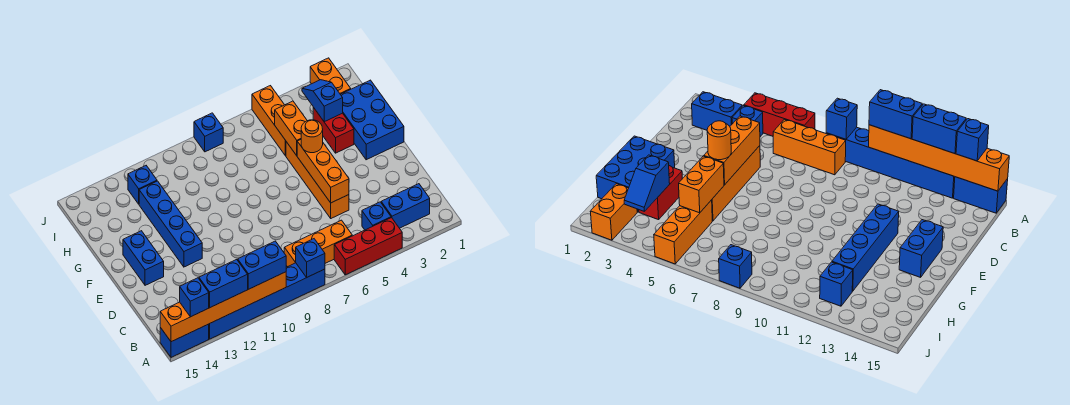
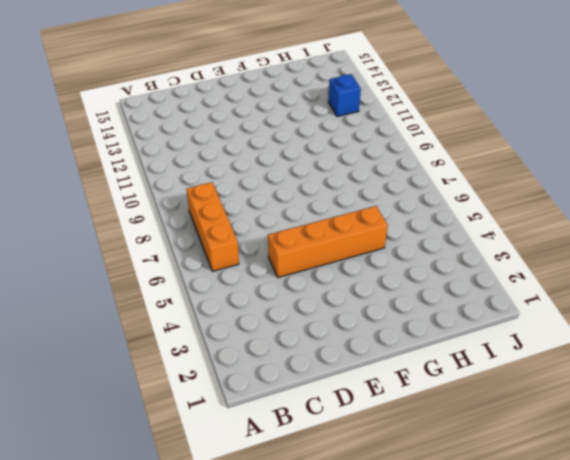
none -> red brick A4:A6 level 1
none -> blue brick A8:A13 level 1
none -> blue brick A14:A15 level 1

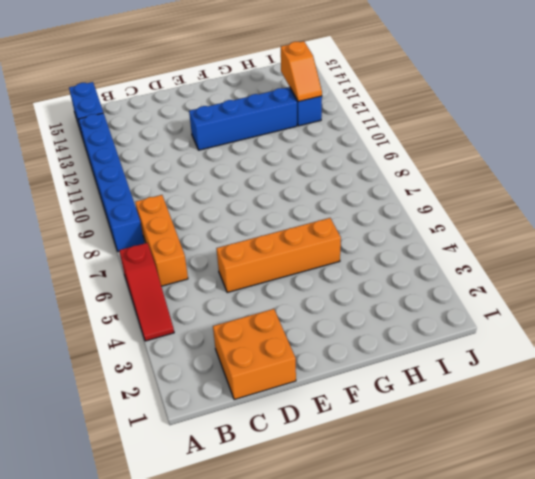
red slope A4:A6 level 1 top 6 -> red brick A4:A6 level 1
orange brick C1:D2 level 1 -> none
orange slope I12:I13 level 2 top 13 -> none
none -> blue brick B2:B3 level 1
none -> blue brick B4 level 1
none -> blue brick E14:F14 level 1

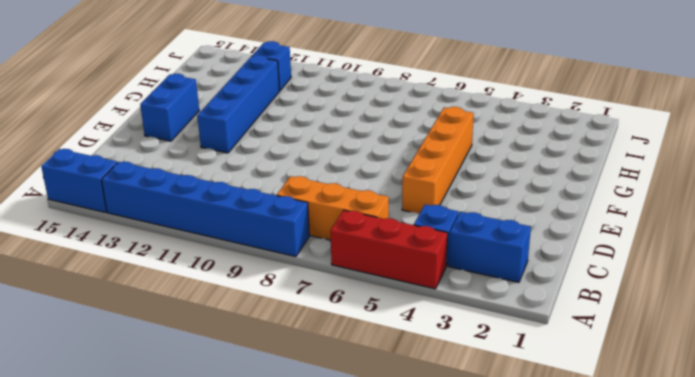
none -> blue brick F1:H2 level 1
none -> red brick G3:H3 level 1
none -> orange brick H5:J5 level 1

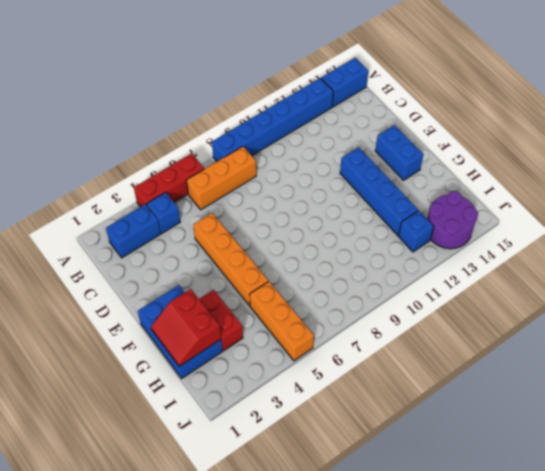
red slope G1:H2 level 2 top 2 -> none
purple round brick I13:J14 level 1 -> none
none -> orange brick I2:J2 level 1
none -> blue brick J8 level 1
none -> blue brick A8 level 2

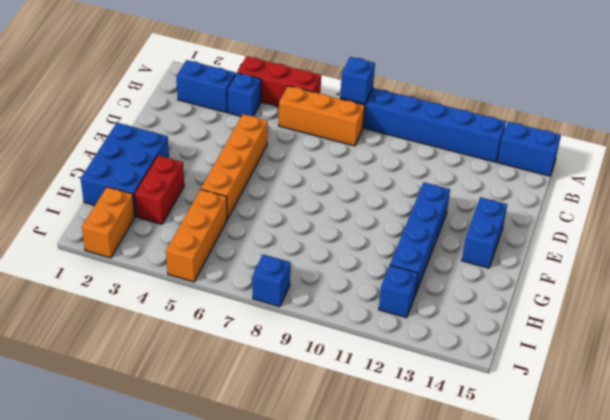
none -> orange brick A10:A15 level 2
none -> orange brick D5:F5 level 2
none -> orange brick G5:H5 level 2

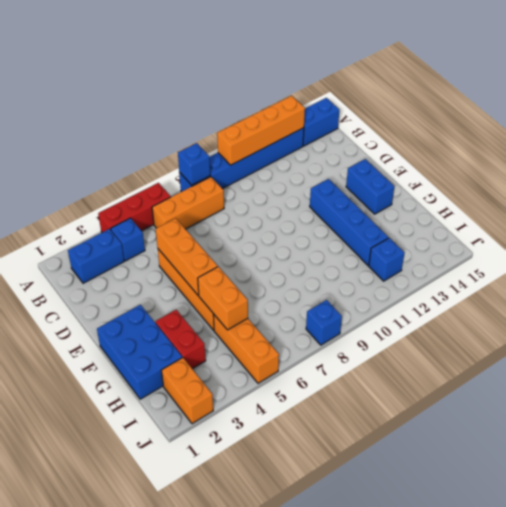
orange brick A10:A13 level 2 -> orange brick A10:A15 level 2
none -> blue slope H3:I3 level 2 top H
none -> blue brick A10:A11 level 3
none -> blue brick A12:A13 level 3

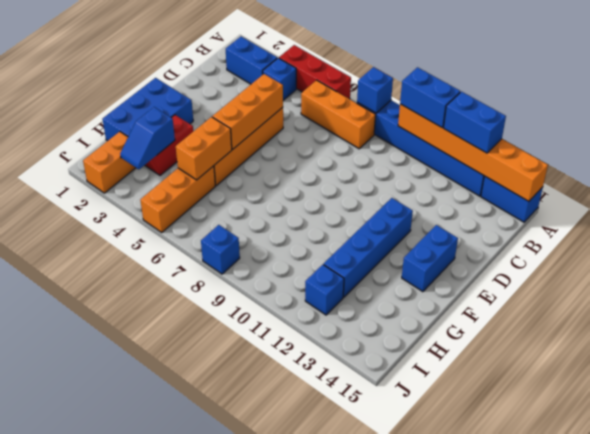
none -> blue brick A14 level 3
none -> orange round brick F5 level 3

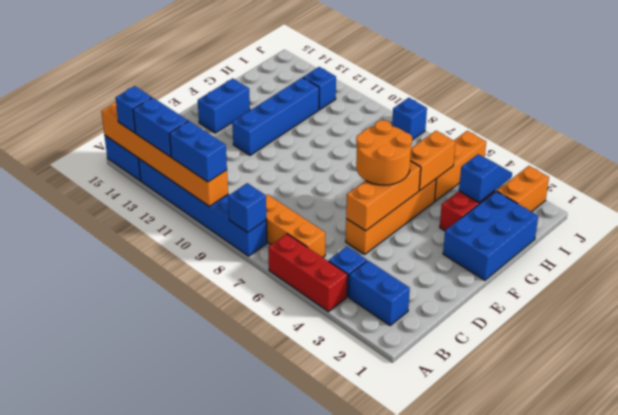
orange round brick E5:F6 level 3 -> orange round brick F5 level 3

